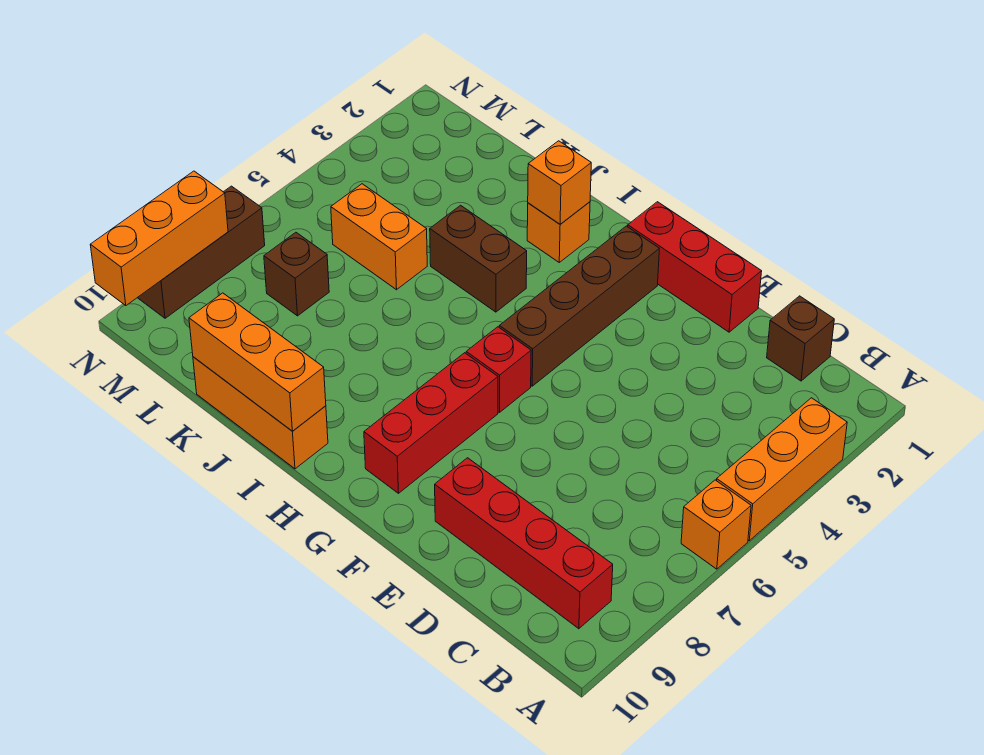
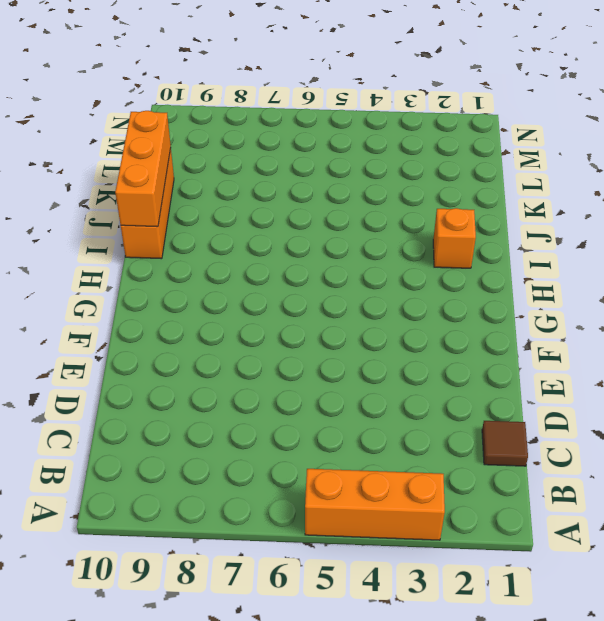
brown tile C1 level 1 -> brown brick C1 level 1
none -> orange brick A6 level 1
none -> red brick B9:E9 level 1
none -> red brick E1:G1 level 1

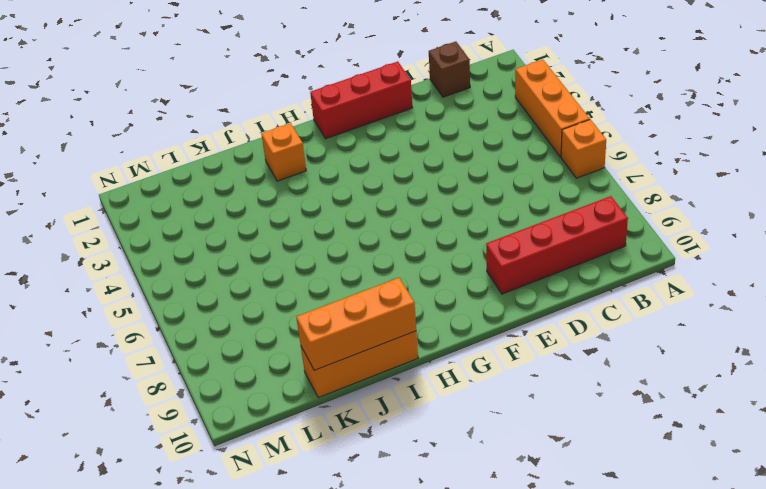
none -> brown brick G2:G5 level 1
none -> red brick G6 level 1
none -> red brick G7:G9 level 1

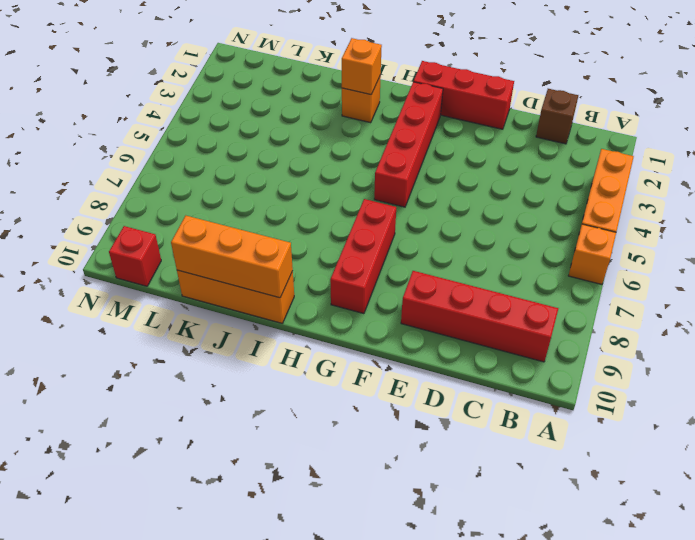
red brick G2:G5 level 1 -> brown brick G2:G5 level 1
red brick M10 level 1 -> red brick G6 level 1
none -> brown brick I4:J4 level 1
none -> orange brick K5:L5 level 1
none -> brown brick L7 level 1

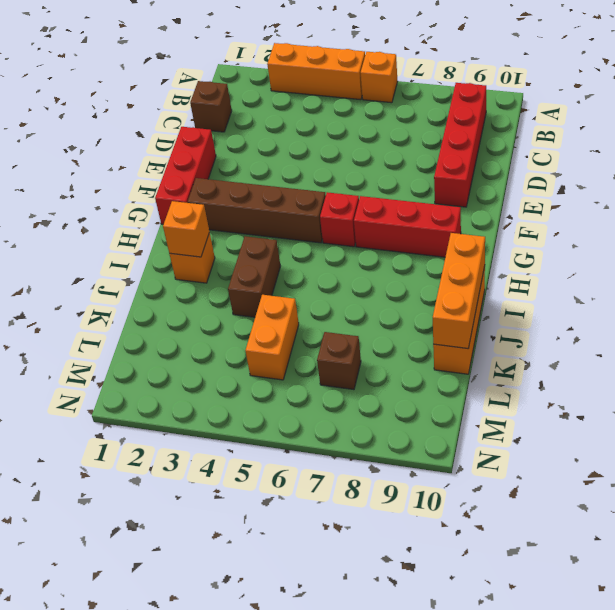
none -> brown brick N7:N9 level 1
none -> orange brick N8:N10 level 2

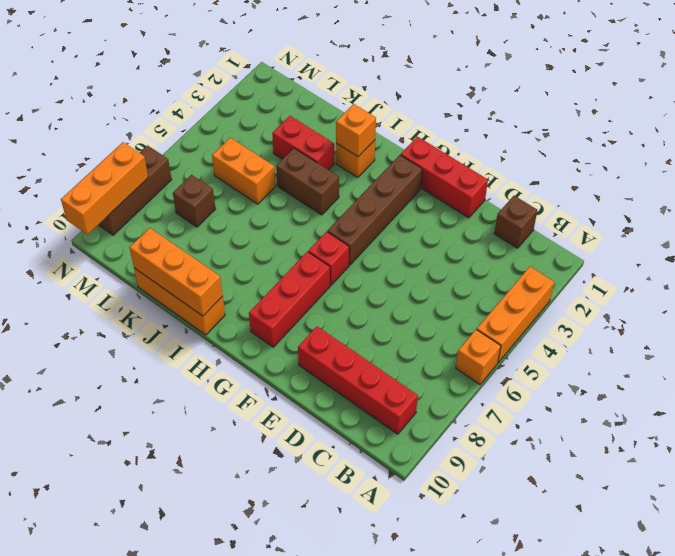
red brick J3:K3 level 1 -> none

